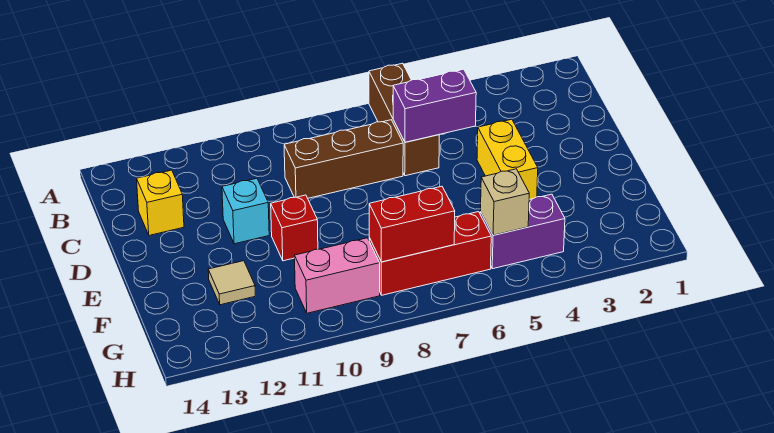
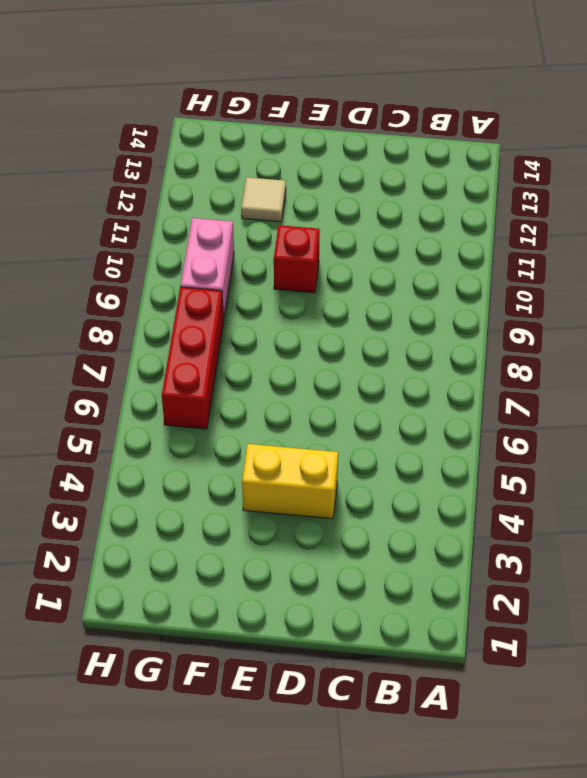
none -> brown brick A6:C6 level 1
none -> brown brick C7:C9 level 1
none -> yellow brick C13 level 1

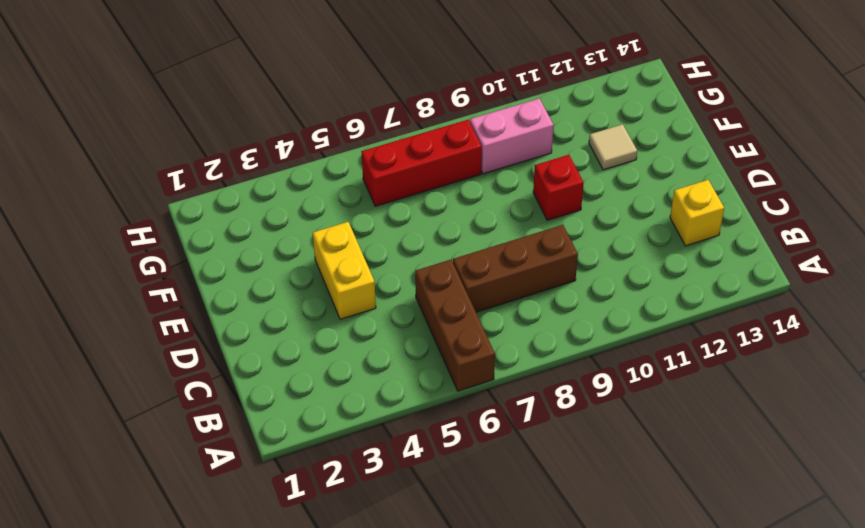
none -> cyan brick D11 level 1
none -> purple brick G4:G5 level 1
none -> purple brick C5:C6 level 2

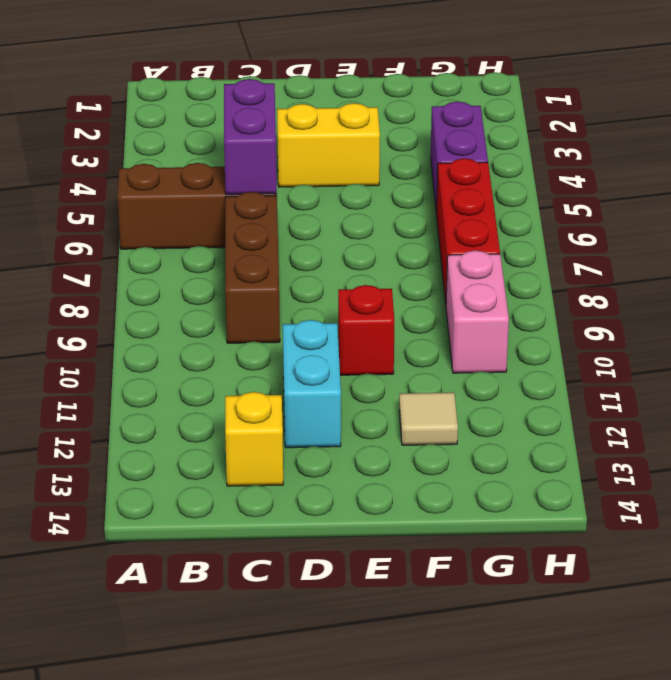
cyan brick D11:D12 level 1 -> cyan brick D11 level 1
none -> tan brick G5 level 2
none -> red brick G7:G8 level 2

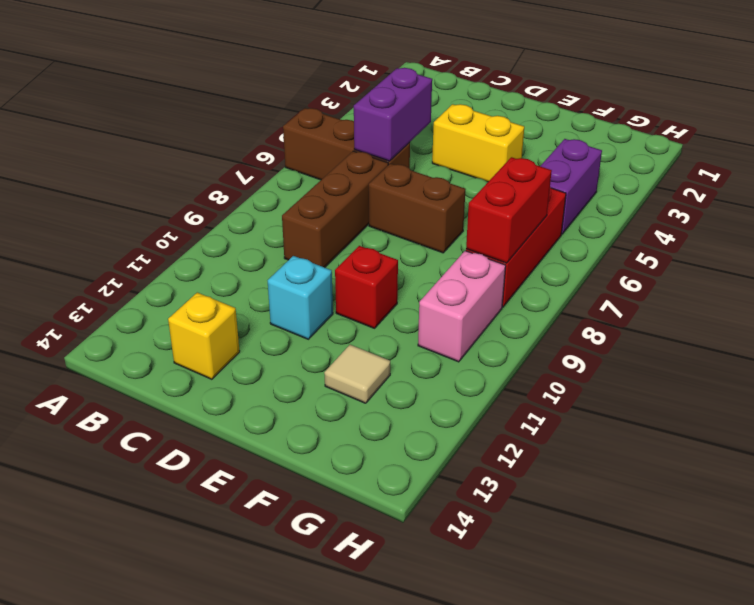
brown brick D7:E7 level 1 -> none
none -> tan brick G5 level 2

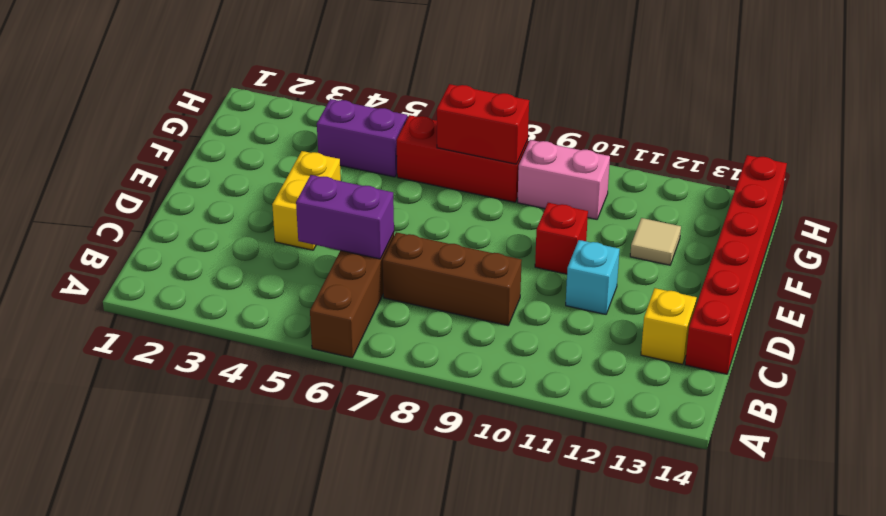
red brick C14:H14 level 1 -> none
none -> tan brick G5 level 2

